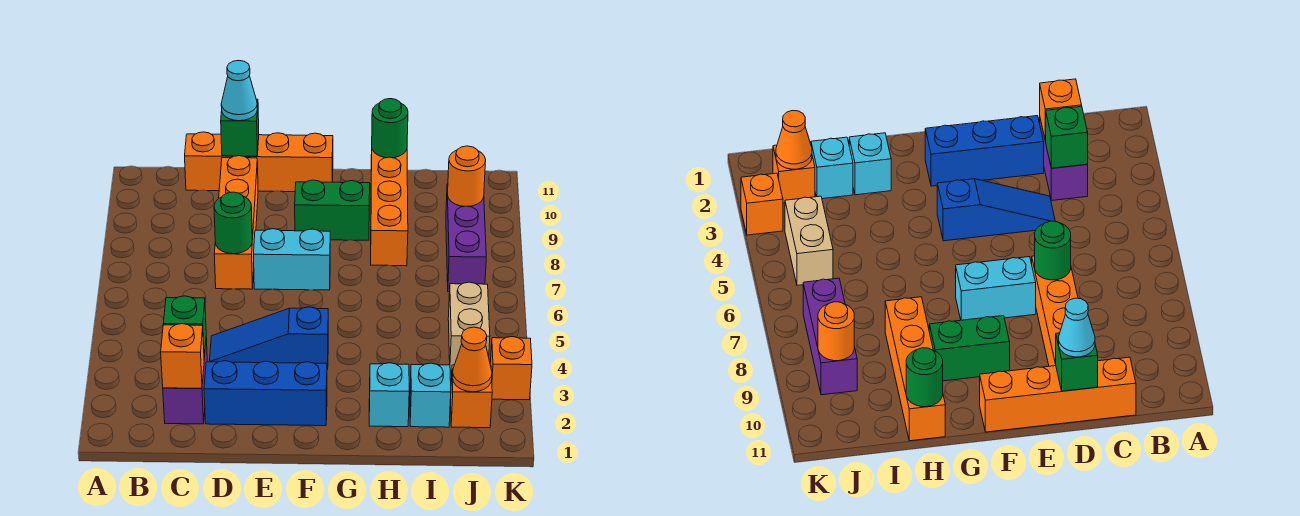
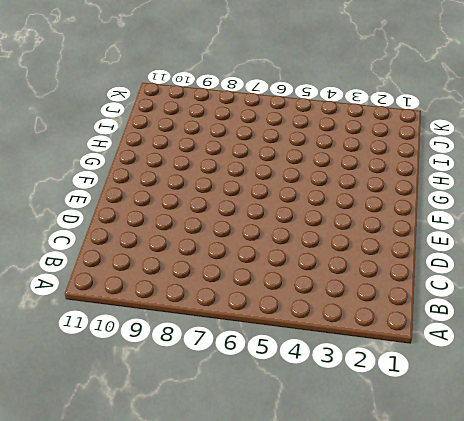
none -> purple brick C2:C3 level 1
none -> orange brick C11:F11 level 1
none -> blue brick D2:F2 level 1

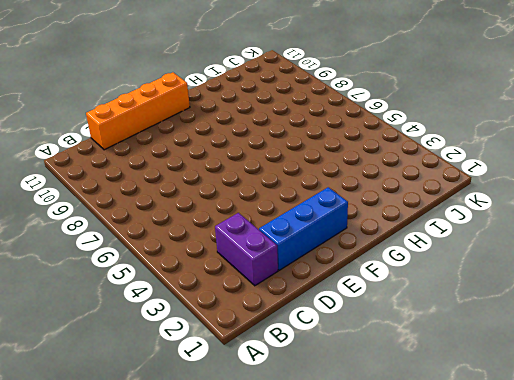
none -> blue slope D4:F4 level 1 top F
none -> orange brick D7:D10 level 1
none -> cyan brick E7:F7 level 1

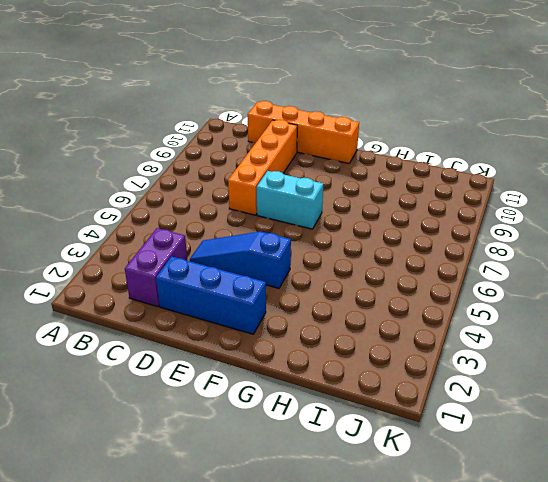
none -> green brick F9:G9 level 1
none -> cyan brick H2 level 1
none -> orange brick H8:H11 level 1

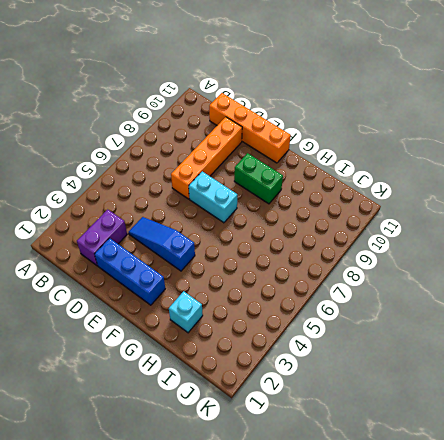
none -> orange brick H8:H11 level 1
none -> cyan brick I2 level 1
none -> orange brick J2 level 1

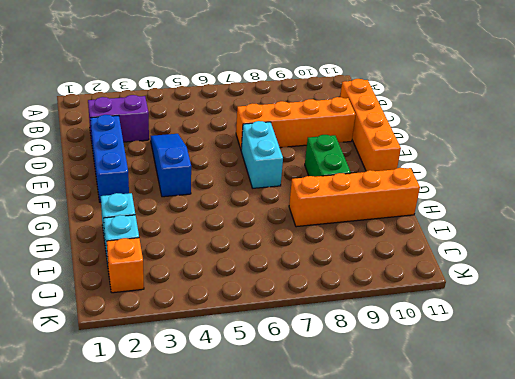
none -> tan brick J4:J5 level 1
none -> purple brick J7:J9 level 1
none -> orange brick K3 level 1

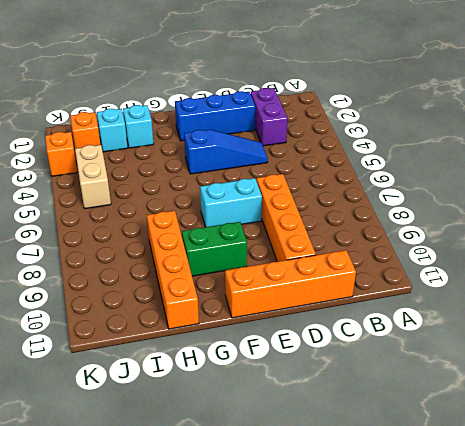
none -> purple brick J7:J9 level 1
none -> orange brick C2 level 2
none -> green brick C3 level 2

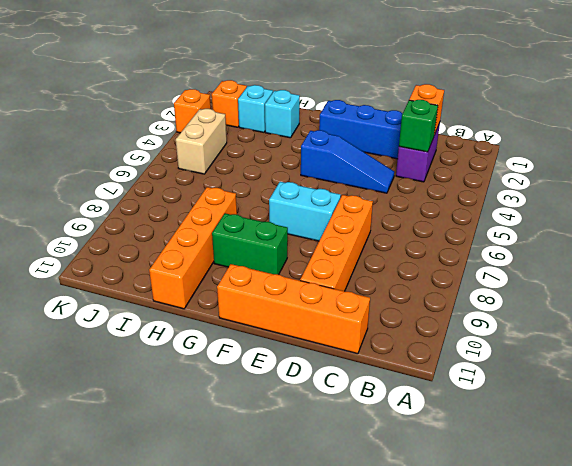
none -> purple brick J7:J9 level 1
none -> green round brick D7 level 2
none -> green brick D11 level 2

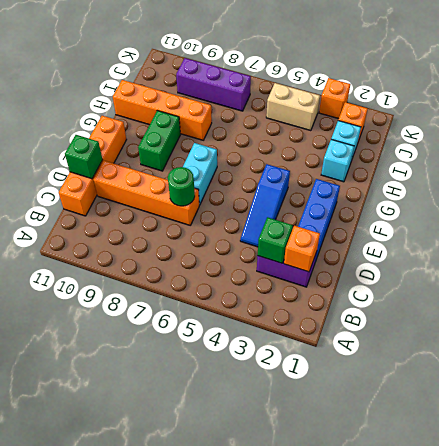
none -> green round brick H11 level 2
none -> orange cone J2 level 2
none -> orange round brick J9 level 2

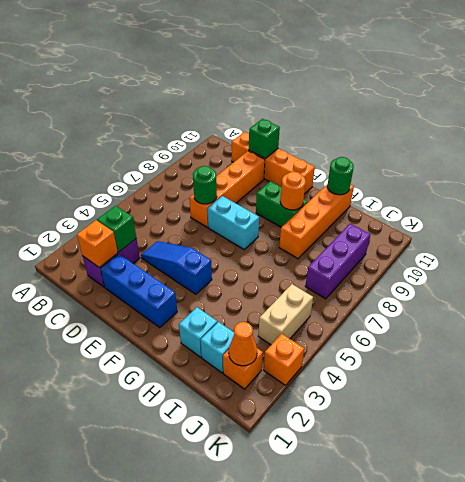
orange round brick G9 level 2 -> orange round brick J9 level 2
none -> cyan cone D11 level 3

